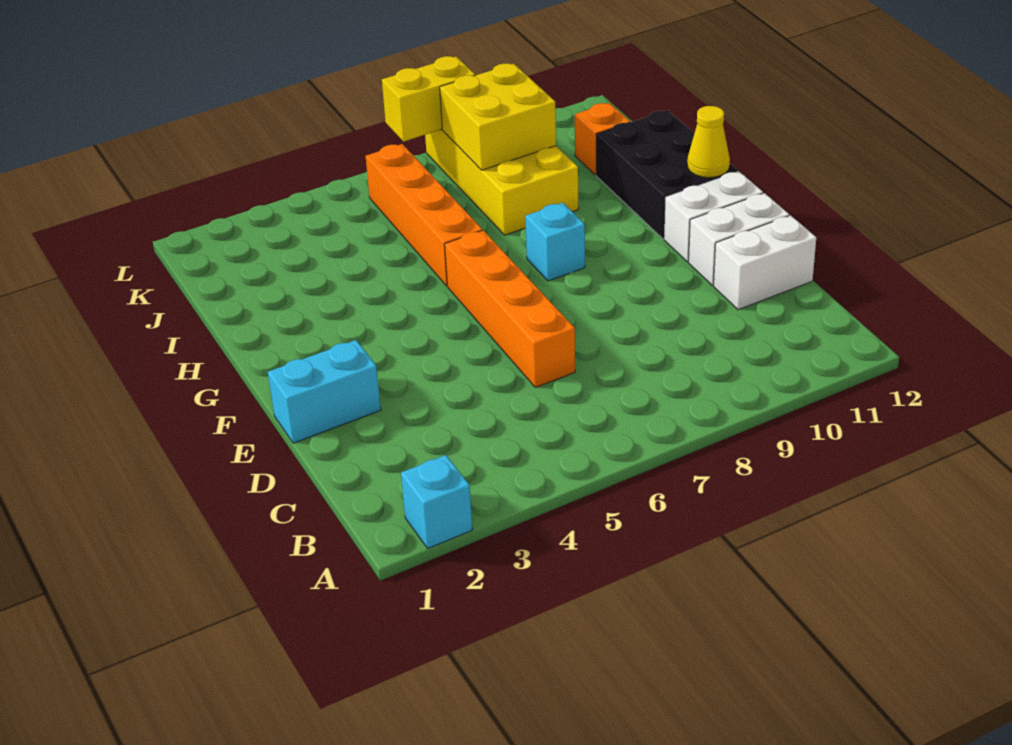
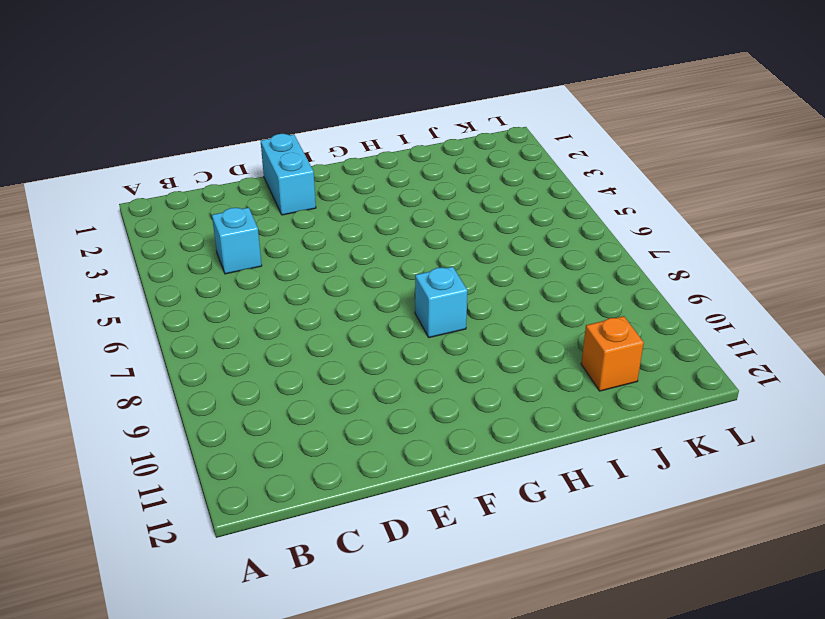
cyan brick C4 level 1 -> cyan brick A2 level 1
none -> orange brick D6:G6 level 1
none -> white brick D11:D12 level 1
none -> white brick E11:E12 level 1

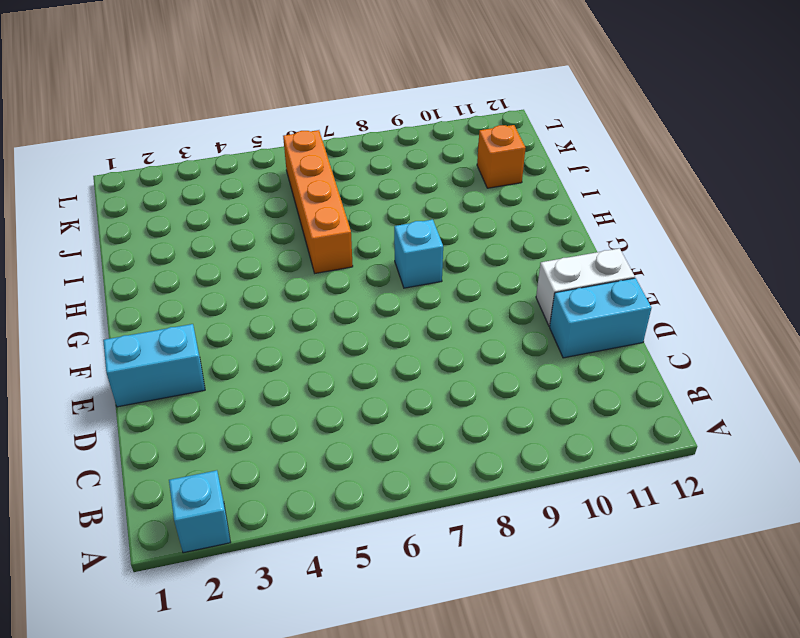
cyan brick D11:D12 level 1 -> white brick D11:D12 level 1
none -> orange brick D6:G6 level 1
none -> white brick F11:F12 level 1
none -> black brick G11:I12 level 1

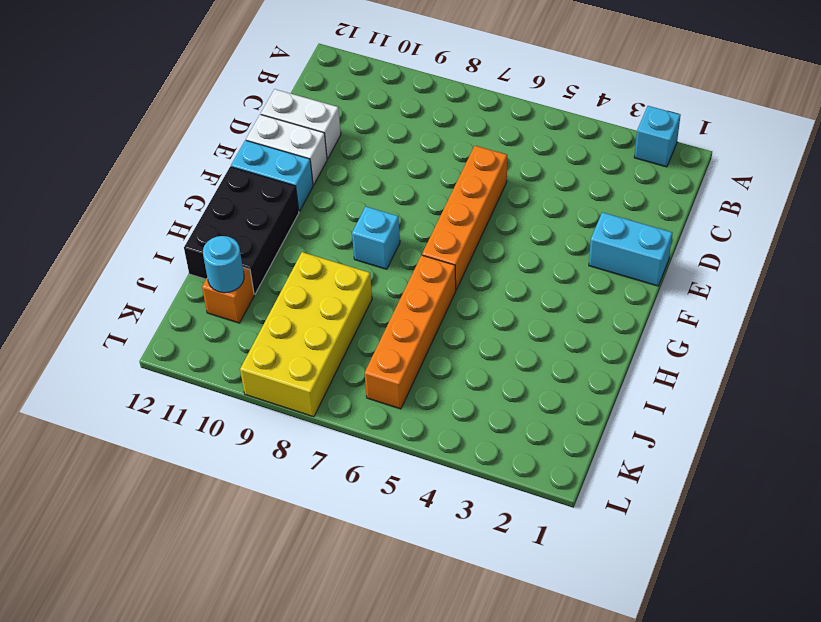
cyan brick F11:F12 level 1 -> white brick F11:F12 level 1
cyan round brick J11 level 2 -> none
none -> yellow cone G12 level 2
none -> yellow brick J8:K9 level 2
none -> yellow brick L7:L8 level 2

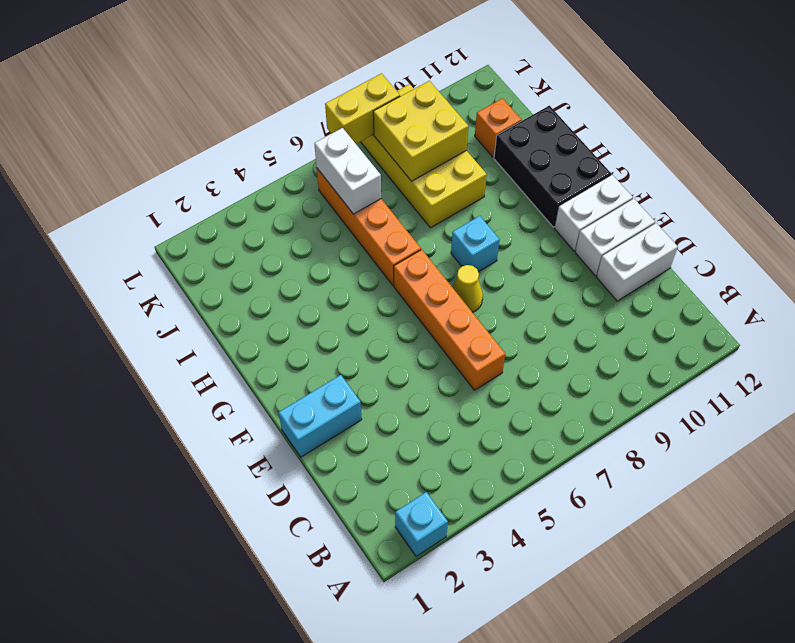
yellow cone F7 level 1 -> yellow cone G12 level 2
white brick J6:K6 level 2 -> none

